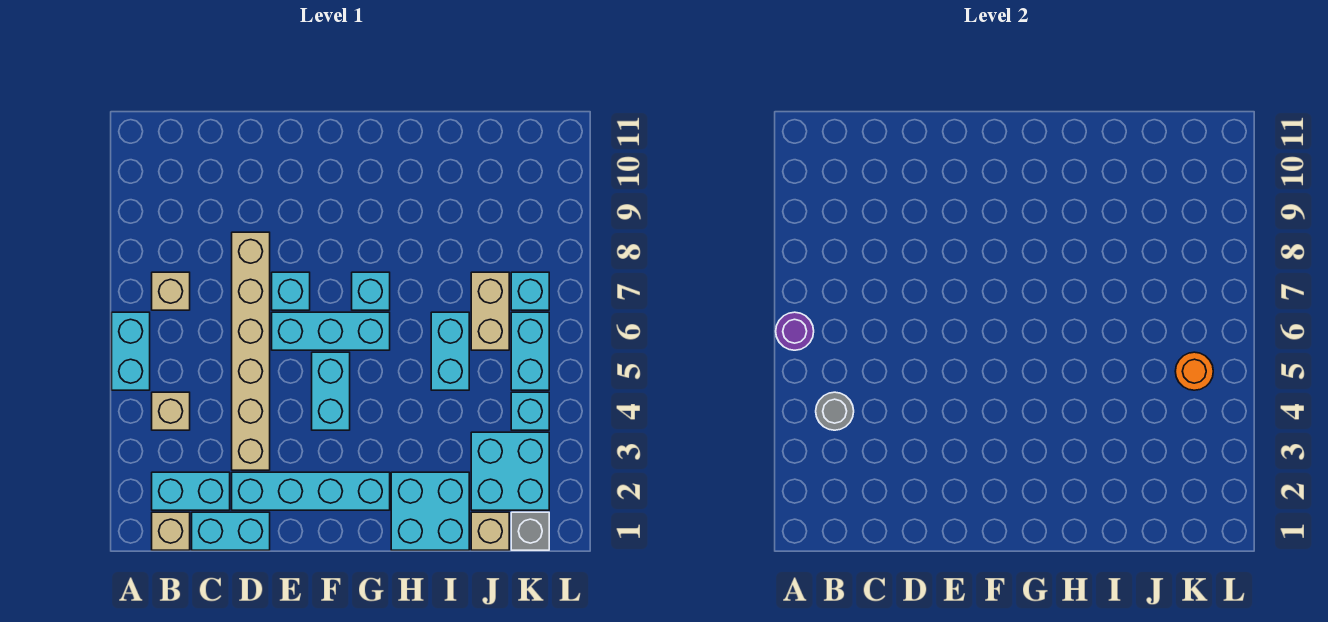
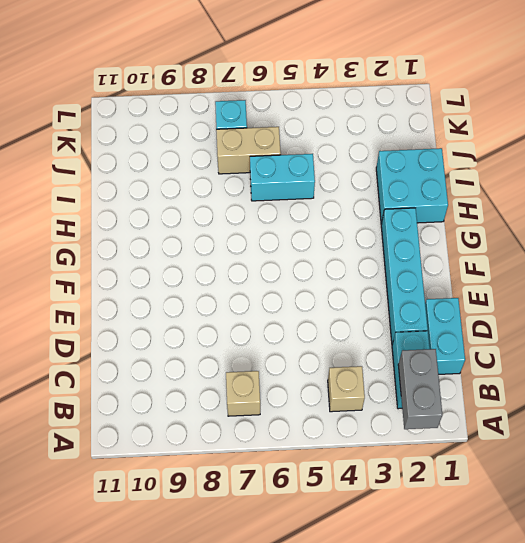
grey brick A2:B2 level 2 -> none
none -> cyan brick A5:A6 level 1
none -> tan brick B1 level 1
none -> tan brick D3:D8 level 1

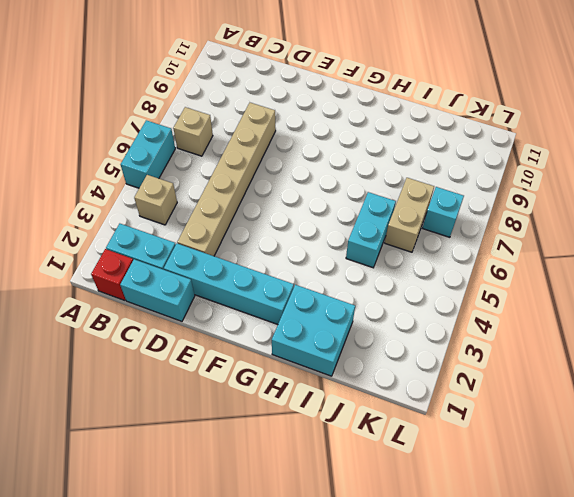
red brick B1 level 1 -> tan brick B1 level 1
none -> cyan brick E6:G6 level 1
none -> cyan brick E7 level 1
none -> cyan brick F4:F5 level 1

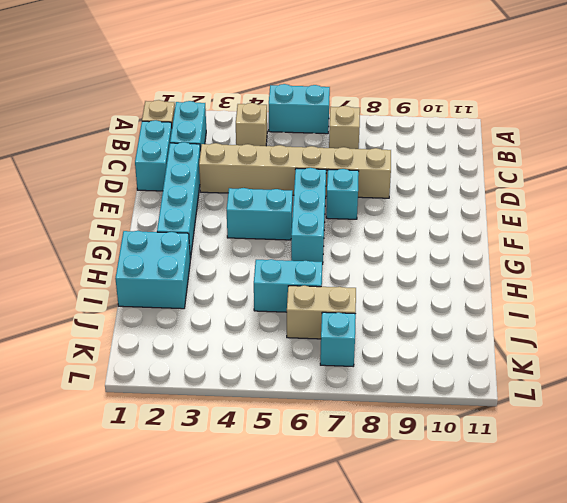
none -> cyan brick G7 level 1
none -> tan brick J1 level 1
none -> cyan brick J2:K3 level 1

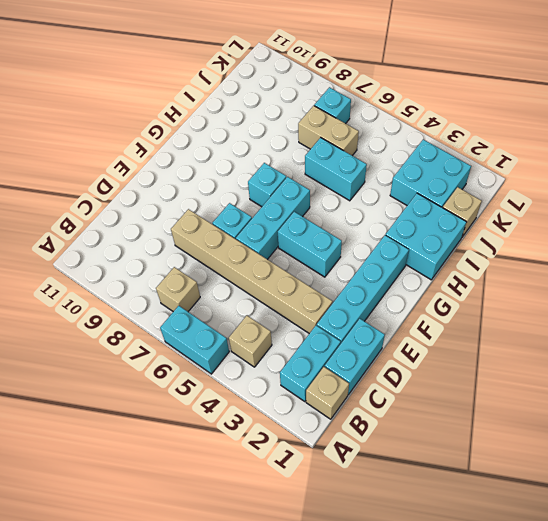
none -> grey brick K1 level 1
none -> cyan brick K4 level 1
none -> cyan brick K5:K6 level 1

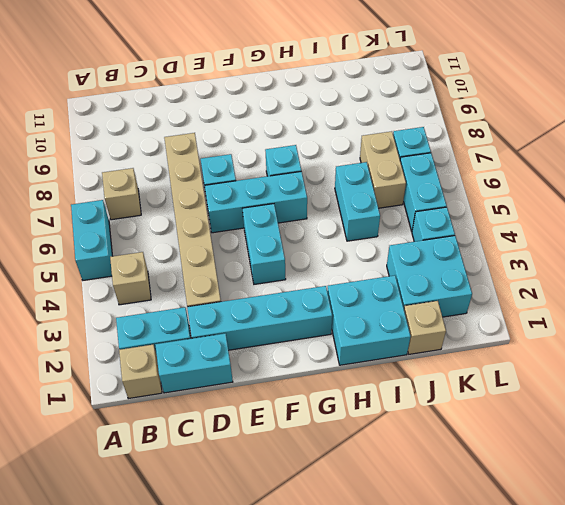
none -> grey brick K1 level 1
none -> purple round brick A6 level 2
none -> grey round brick B4 level 2

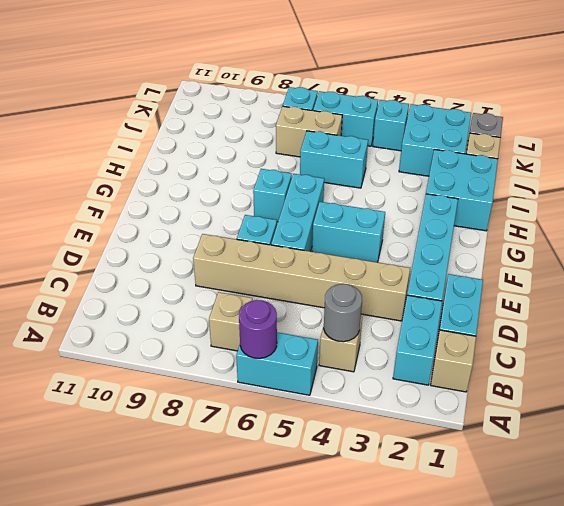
none -> orange round brick K5 level 2

